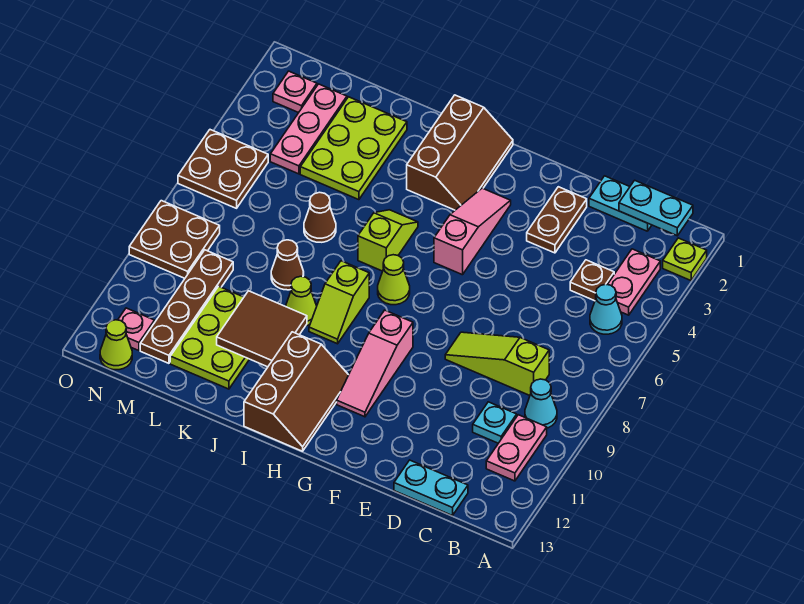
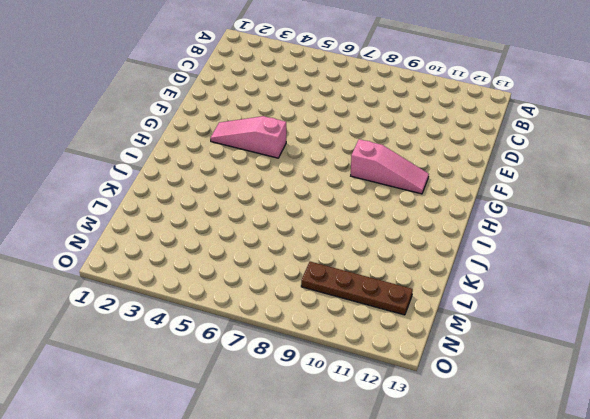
none -> lime plate A2 level 1
none -> pink plate B3:B4 level 1
none -> cyan cone B5 level 1
none -> cyan cone B9 level 1

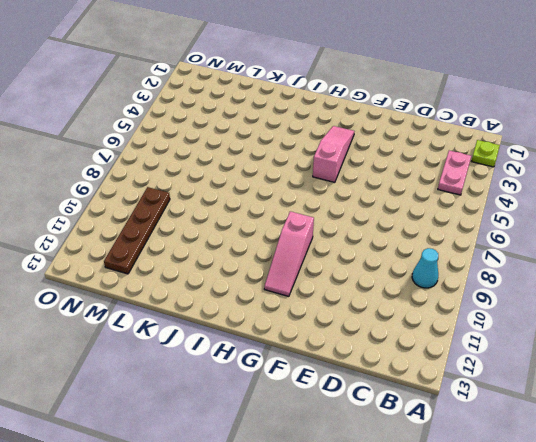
none -> cyan cone B5 level 1
none -> pink plate B10:B11 level 1
none -> cyan plate C1:D1 level 1
none -> brown plate C4 level 1

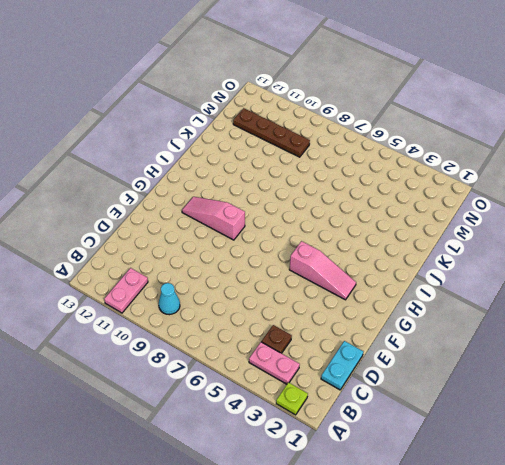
pink plate A11:B11 level 1 -> pink plate B10:B11 level 1
none -> cyan cone B5 level 1
none -> lime slope C8:E8 level 1 top C
none -> cyan plate C10 level 1
none -> cyan plate C13:D13 level 1

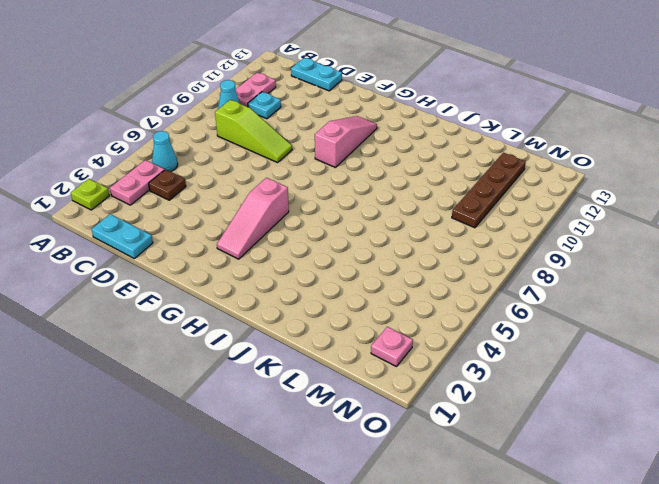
none -> brown plate E2:E3 level 1
none -> brown slope H1:I3 level 1 top I
none -> lime cone H7 level 1
none -> brown slope H11:I13 level 1 top I

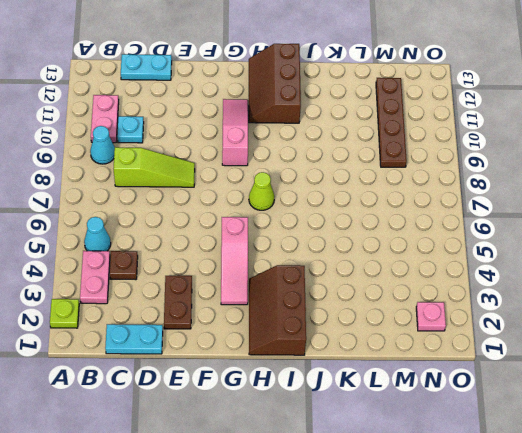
none -> lime slope I5:I6 level 1 top 6
none -> lime slope I8:I9 level 1 top 8
none -> lime cone J9 level 1
none -> lime plate K2:L4 level 1

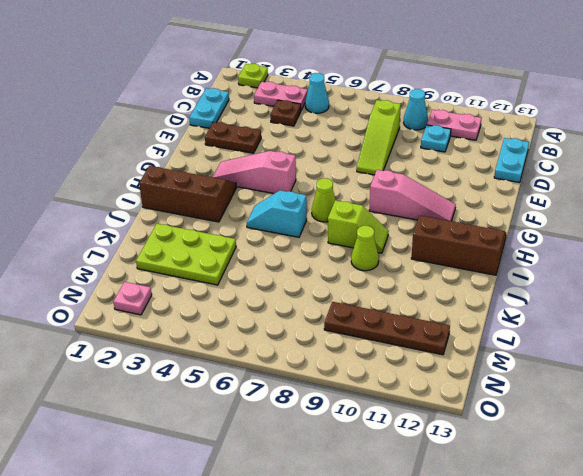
cyan slope I5:I6 level 1 top 6 -> lime slope I5:I6 level 1 top 6
none -> brown cone K6 level 1
none -> brown cone K8 level 1
none -> lime plate K10:L12 level 1
none -> pink plate M2:M4 level 1

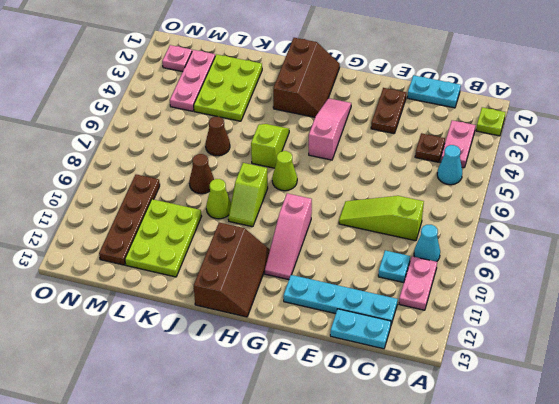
cyan plate C12:F12 level 1 -> none
none -> brown plate N5:O6 level 1
none -> brown plate N8:O9 level 1
none -> pink plate N12 level 1
none -> lime cone N13 level 1

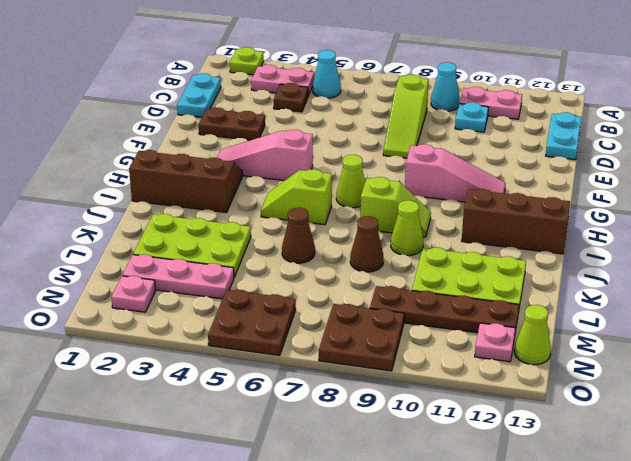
none -> cyan plate B1:C1 level 2
none -> brown tile J10:K11 level 2

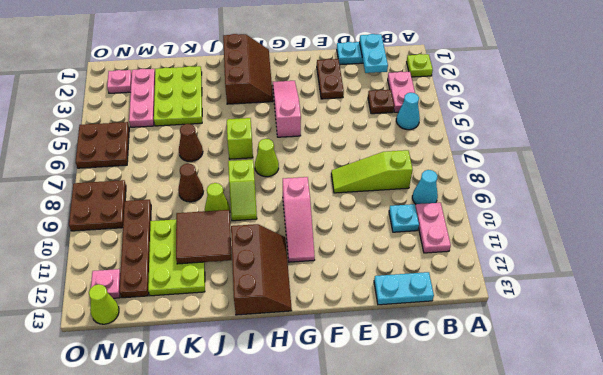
cyan plate C1:C2 level 2 -> cyan plate B1:C1 level 2

